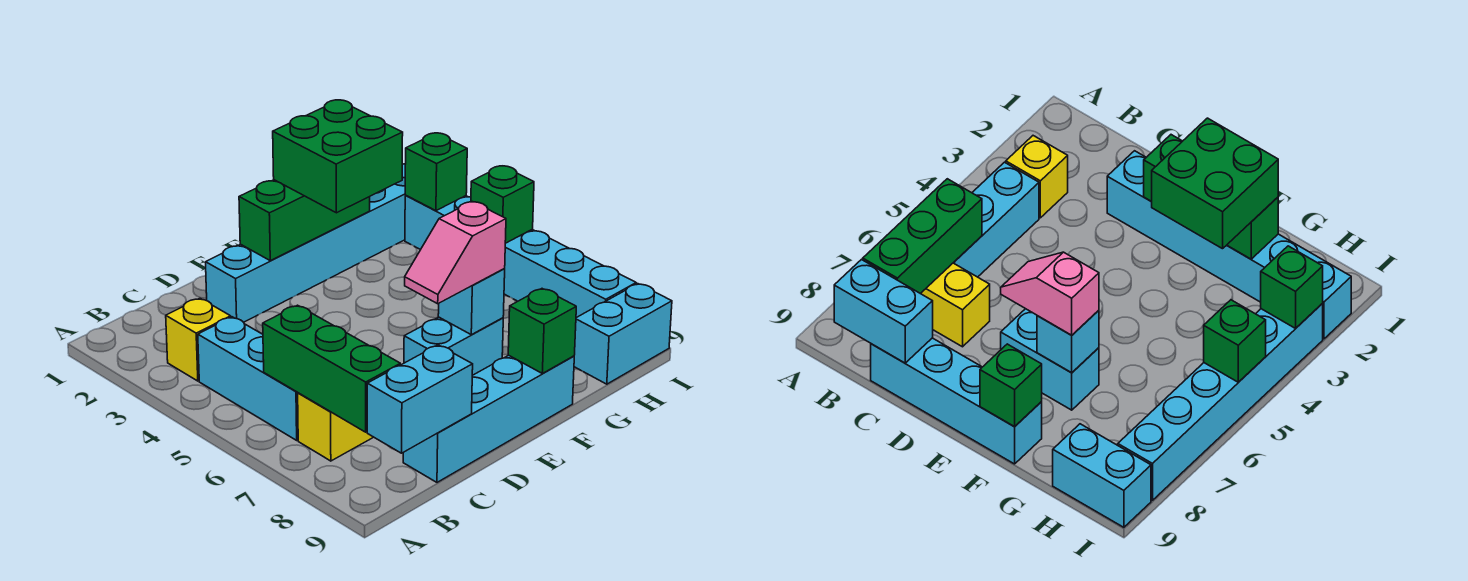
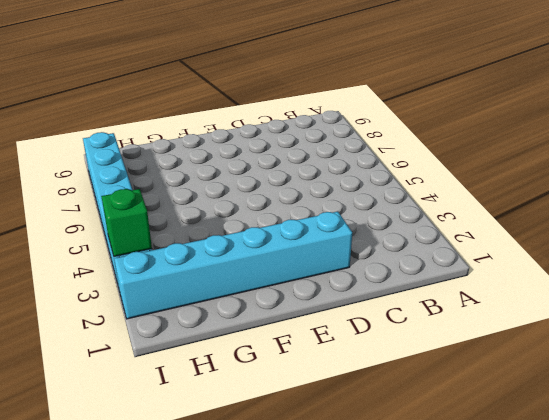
none -> yellow brick B3 level 1
none -> cyan brick B4:B6 level 1
none -> yellow brick B7:C7 level 1

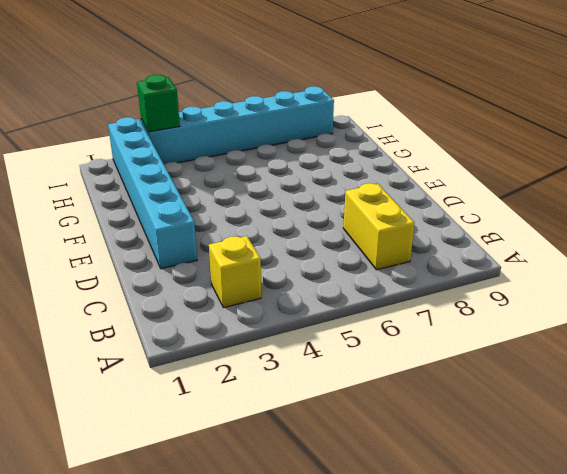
none -> cyan brick B4:B6 level 1
none -> cyan brick C9:F9 level 1
none -> cyan brick E7:F7 level 1

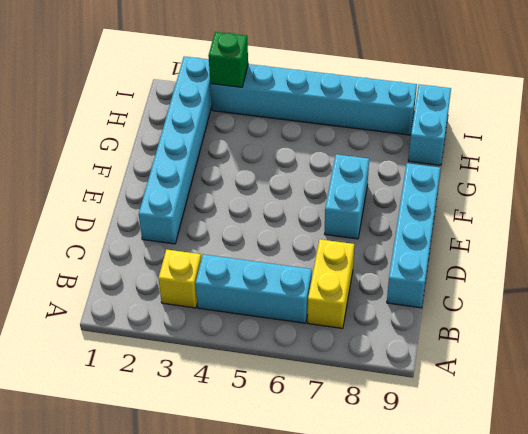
none -> green brick B6:B8 level 2
none -> cyan brick B9:C9 level 2
none -> green brick E2:G2 level 2

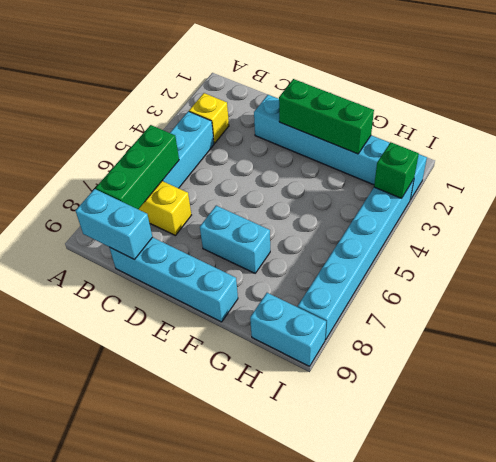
none -> cyan brick F7 level 2
none -> green brick F9 level 2
none -> green brick I5 level 2

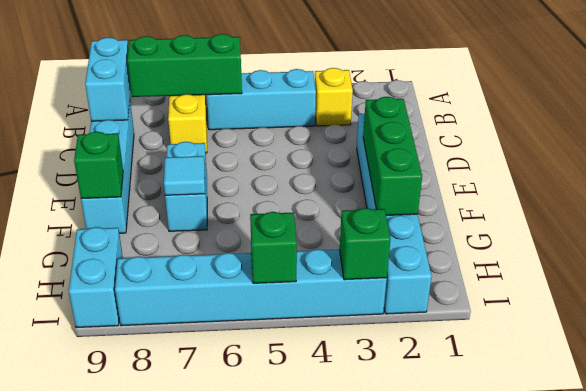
cyan tile F7 level 2 -> cyan brick F7 level 2
none -> pink slope E7:F7 level 3 top F
none -> green brick F2:G3 level 3

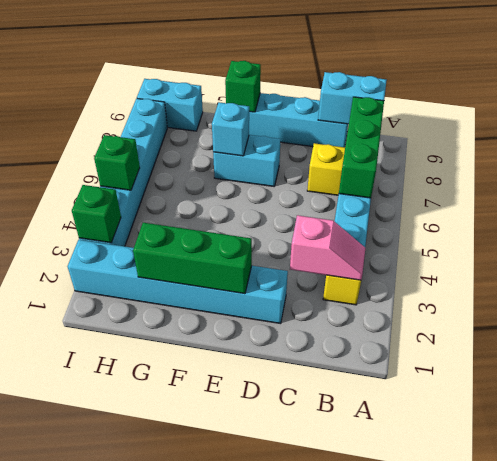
pink slope B3:C3 level 2 top C -> pink slope E7:F7 level 3 top F
none -> green brick F2:G3 level 3

